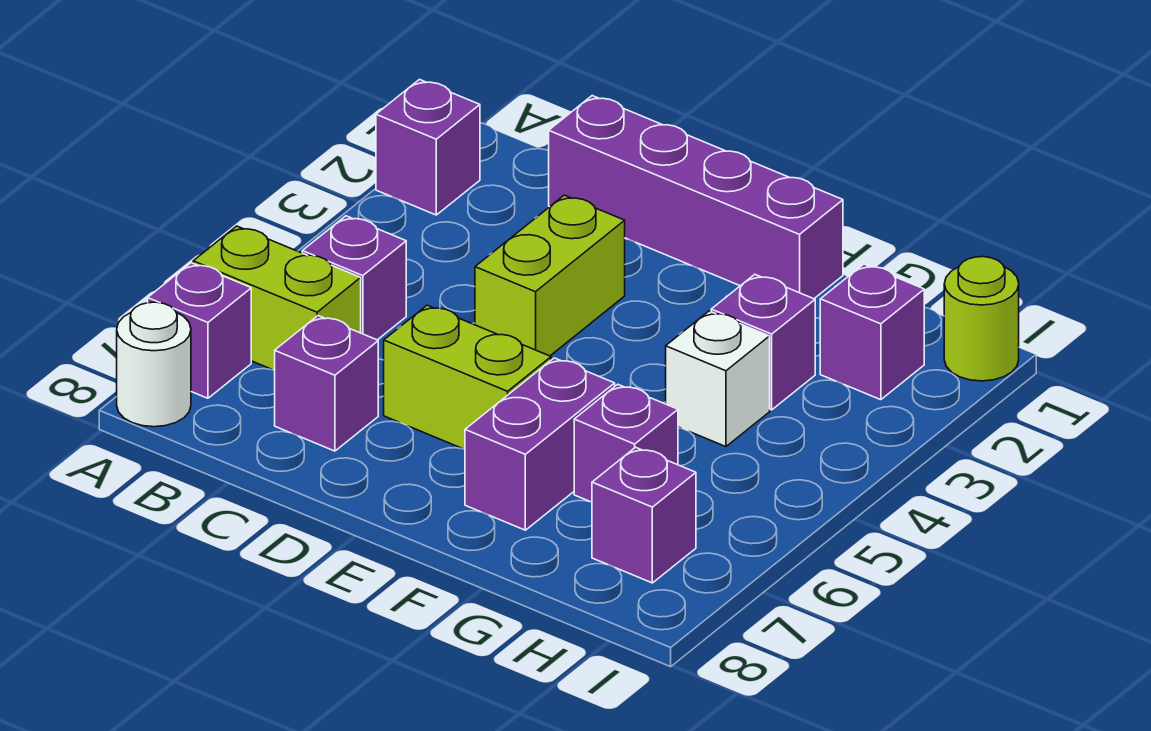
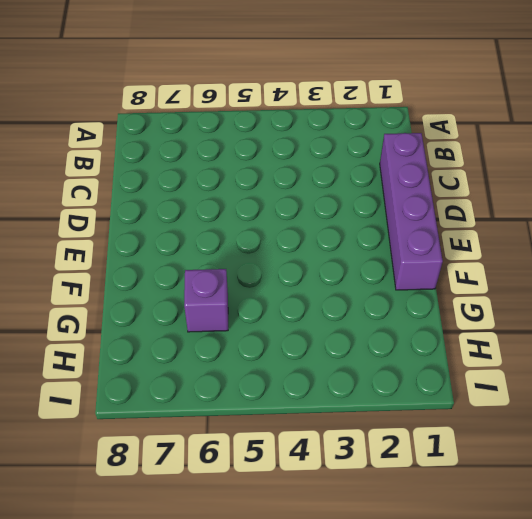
none -> purple brick A2 level 1
none -> lime brick A6:B6 level 1
none -> purple brick A7 level 1

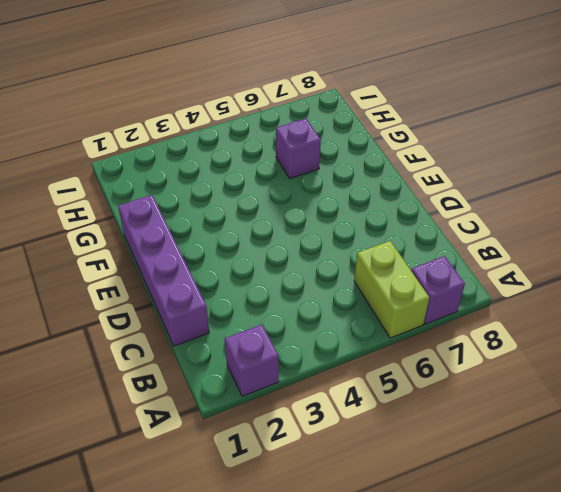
none -> white round brick A8 level 1
none -> purple brick B5 level 1
none -> purple brick C7 level 1

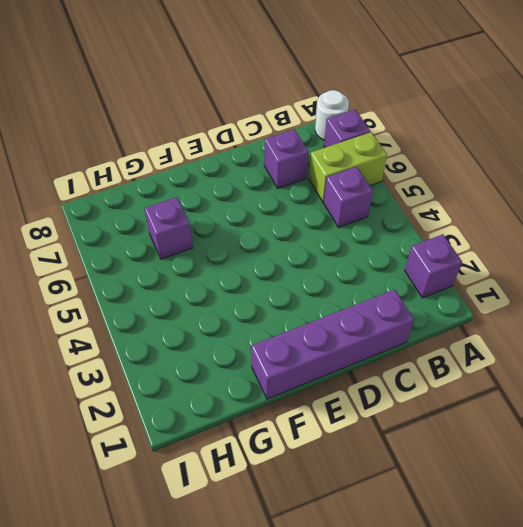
none -> lime brick D3:D4 level 1
none -> lime brick D6:E6 level 1
none -> purple brick F6:F7 level 1

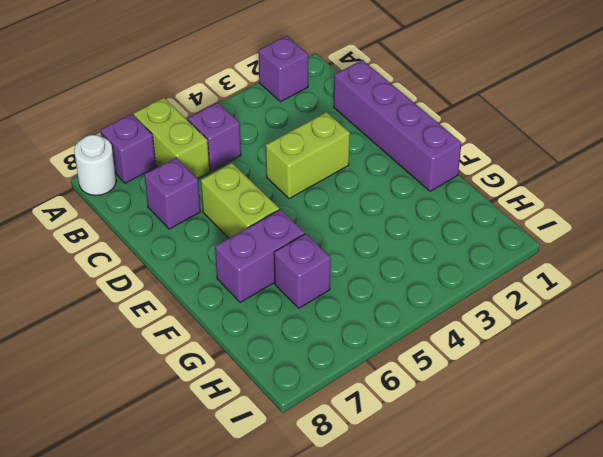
none -> purple brick G3 level 1
none -> white brick G4 level 1
none -> purple brick H2 level 1

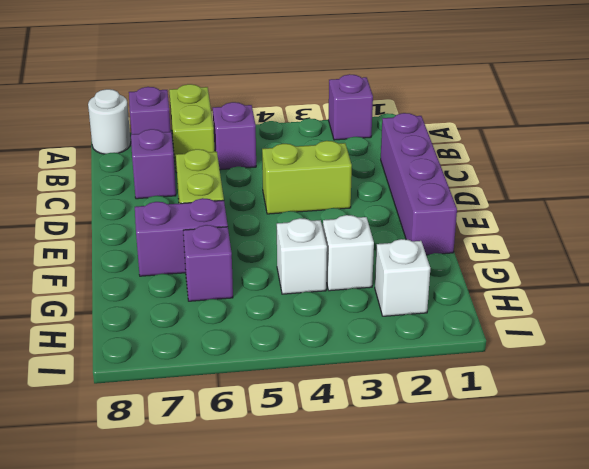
white brick G3 level 1 -> purple brick G3 level 1
white brick H2 level 1 -> purple brick H2 level 1
none -> purple brick H7 level 1
none -> lime round brick I1 level 1

